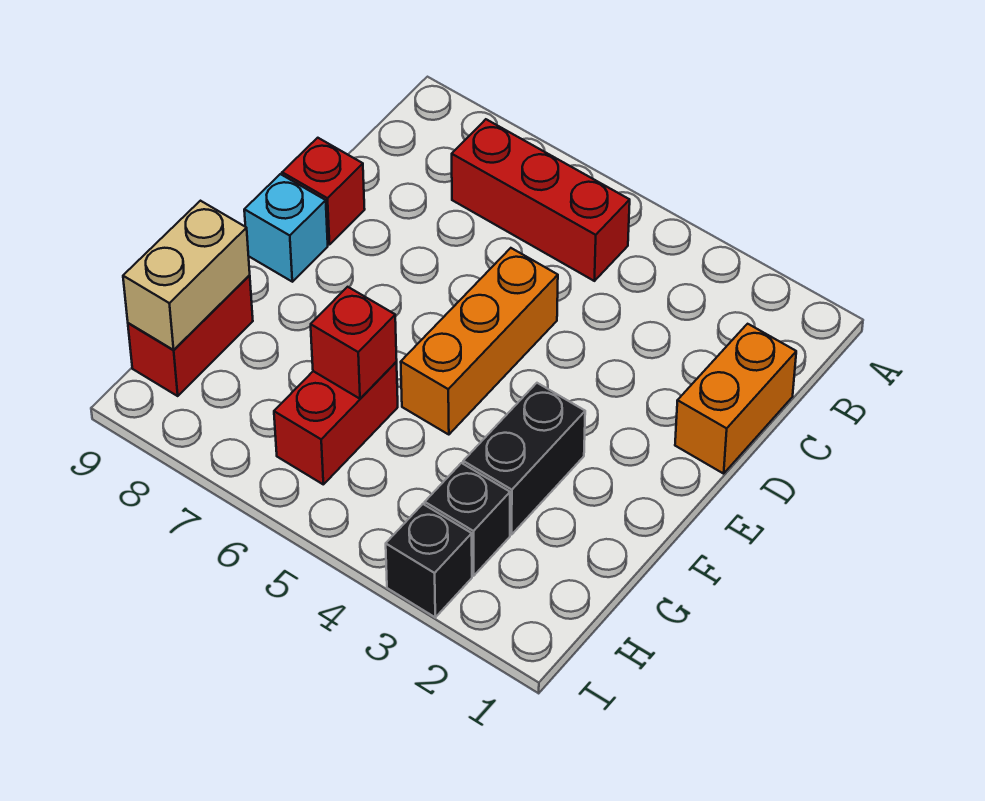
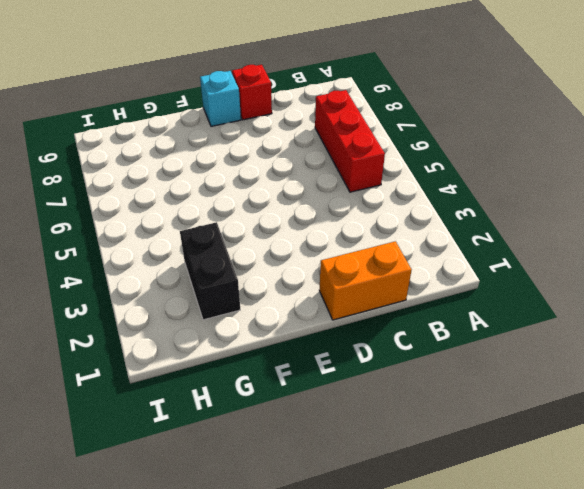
black brick G2:G3 level 1 -> black brick F3:G3 level 1
none -> orange brick D5:F5 level 1
none -> red brick G6:H6 level 1
none -> red brick G9:H9 level 1

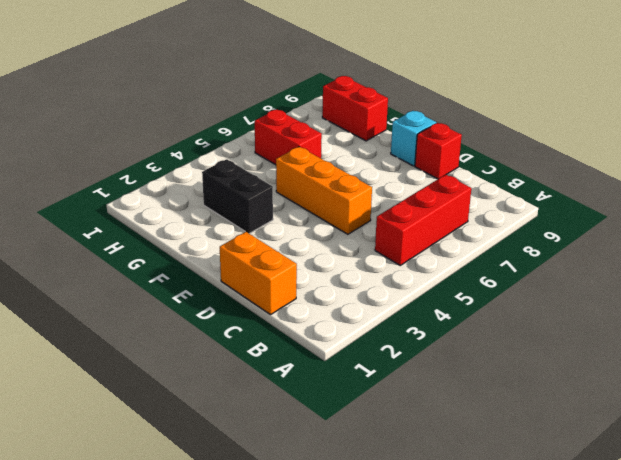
none -> black brick H3 level 1
none -> black brick I3 level 1
none -> red brick G6 level 2

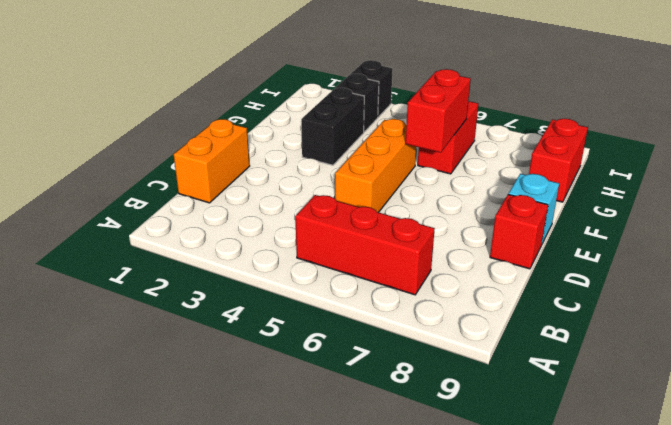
red brick F6:G6 level 2 -> red brick G6 level 2
none -> tan brick G9:H9 level 2

